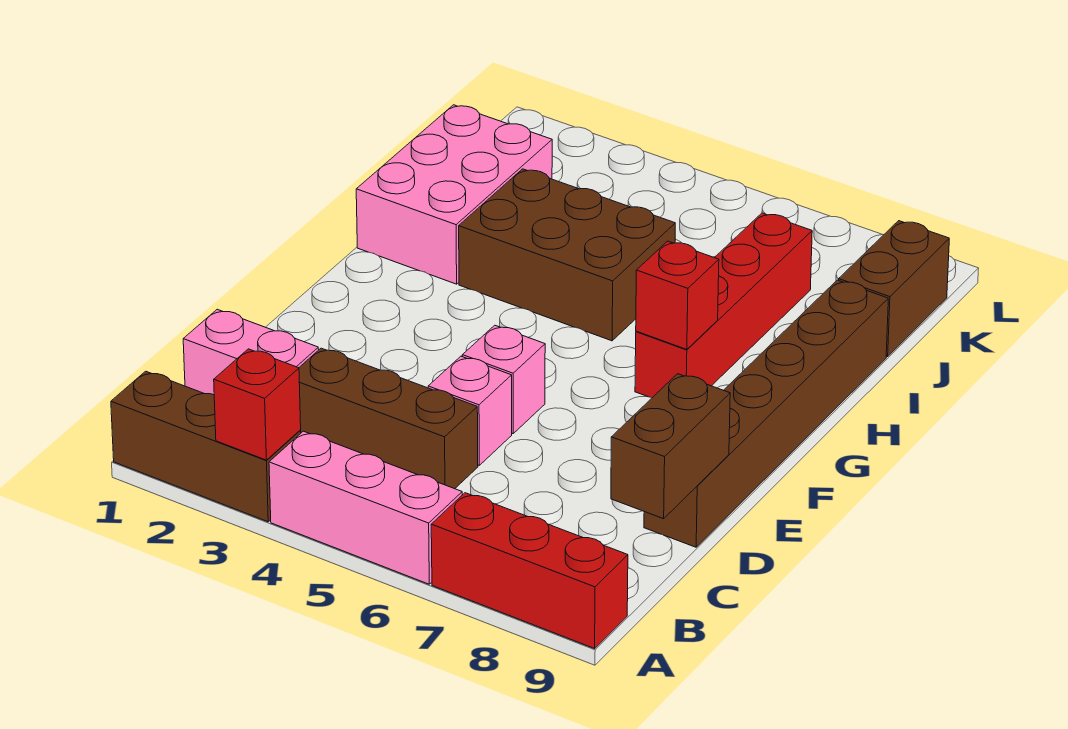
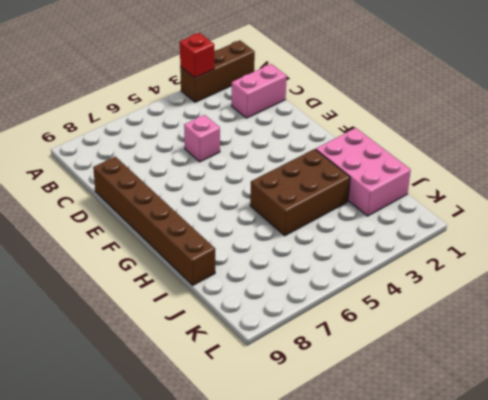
none -> pink brick A4:A6 level 1
none -> red brick A7:A9 level 1
none -> brown brick C3:C5 level 1

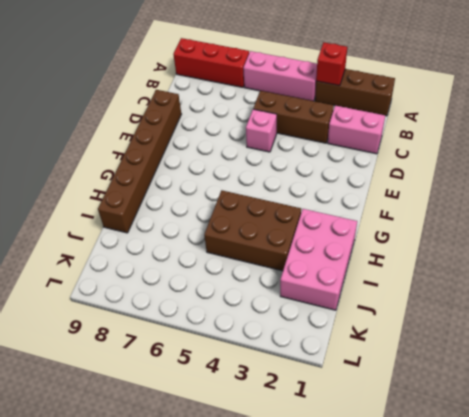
none -> pink brick E5 level 1
none -> red brick G7:J7 level 1
none -> brown brick J9:K9 level 1

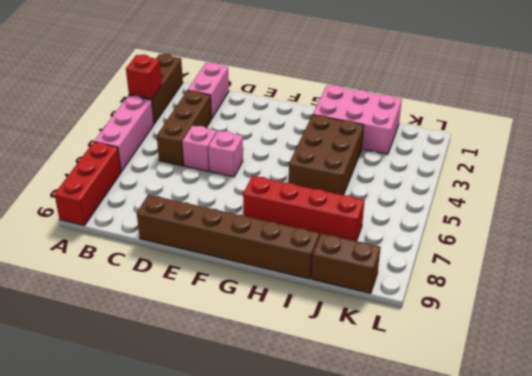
none -> brown brick C9:D9 level 2
none -> red brick G7 level 2

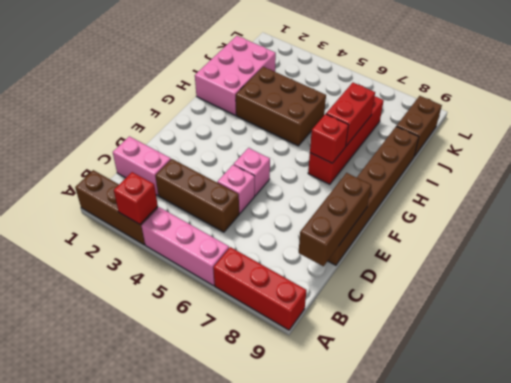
brown brick C9:E9 level 2 -> brown brick C9:D9 level 2
red brick H7:I7 level 2 -> none

